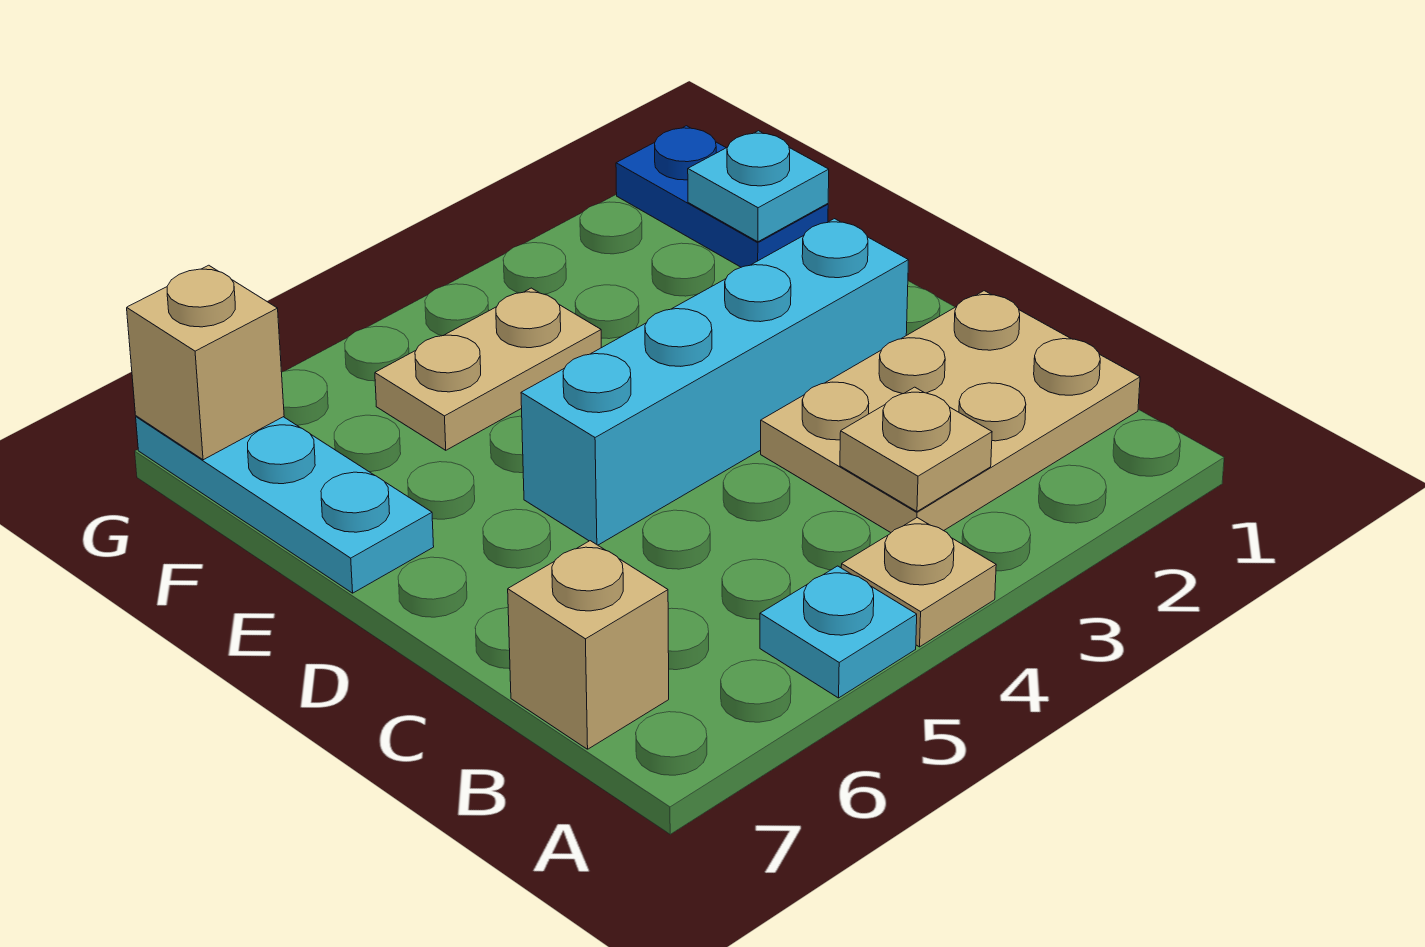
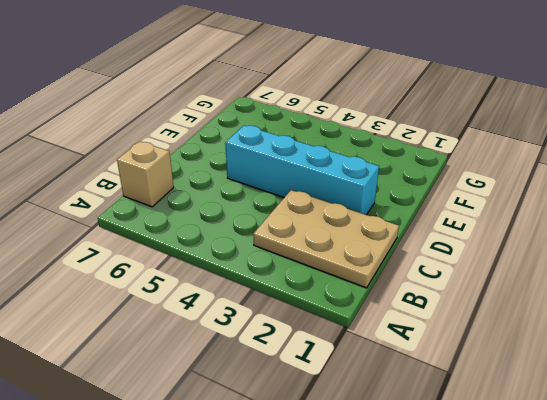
none -> tan plate A4 level 1
none -> cyan plate A5 level 1

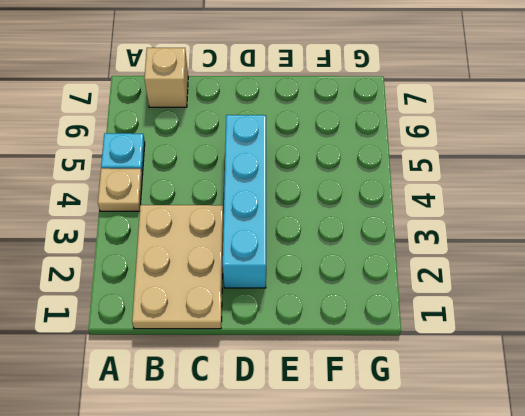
none -> cyan plate E7:G7 level 1
none -> blue plate F1:G1 level 1

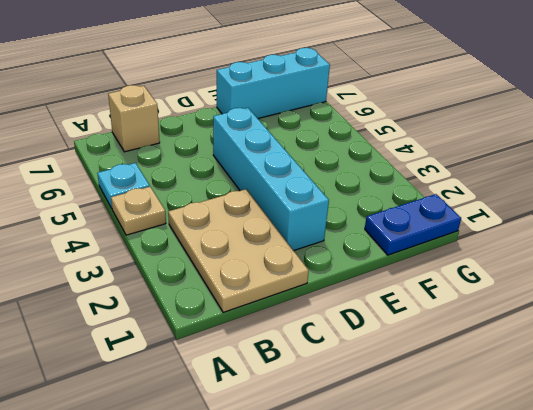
cyan brick E7:G7 level 1 -> cyan plate E7:G7 level 1
none -> tan plate F4:F5 level 1
none -> tan plate B3 level 2

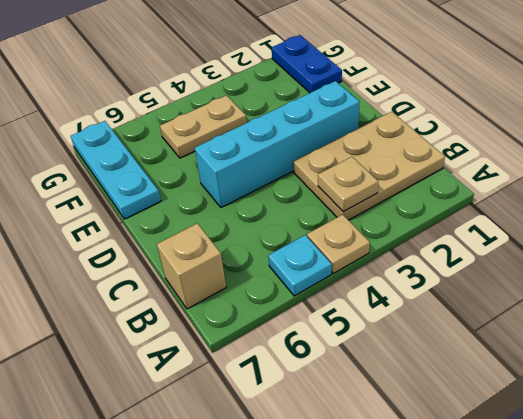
none -> cyan plate F1 level 2
none -> tan brick G7 level 2

